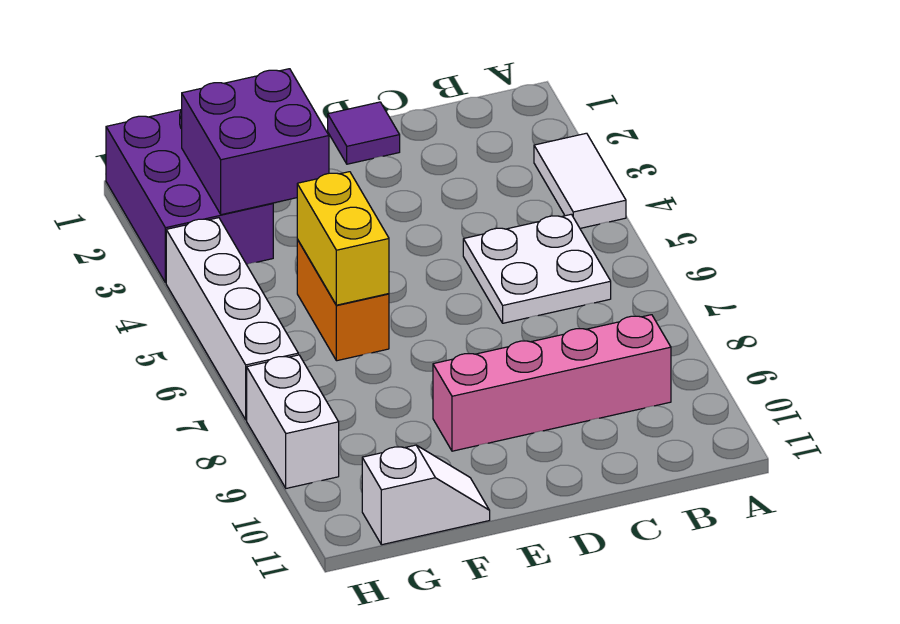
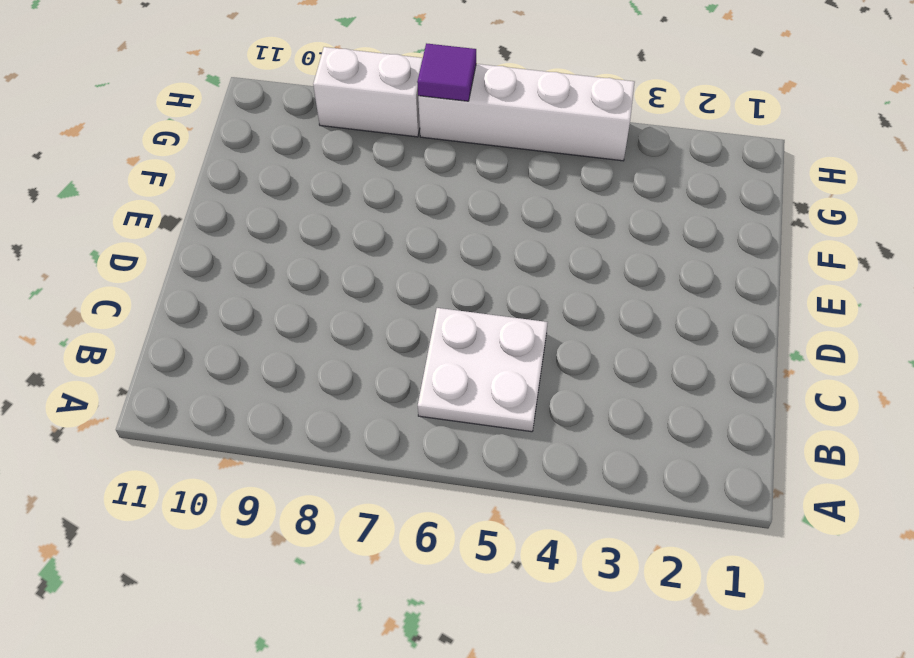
purple tile H7 level 2 -> purple tile D1 level 1
none -> white tile A3:A4 level 1
none -> pink brick B9:E9 level 1

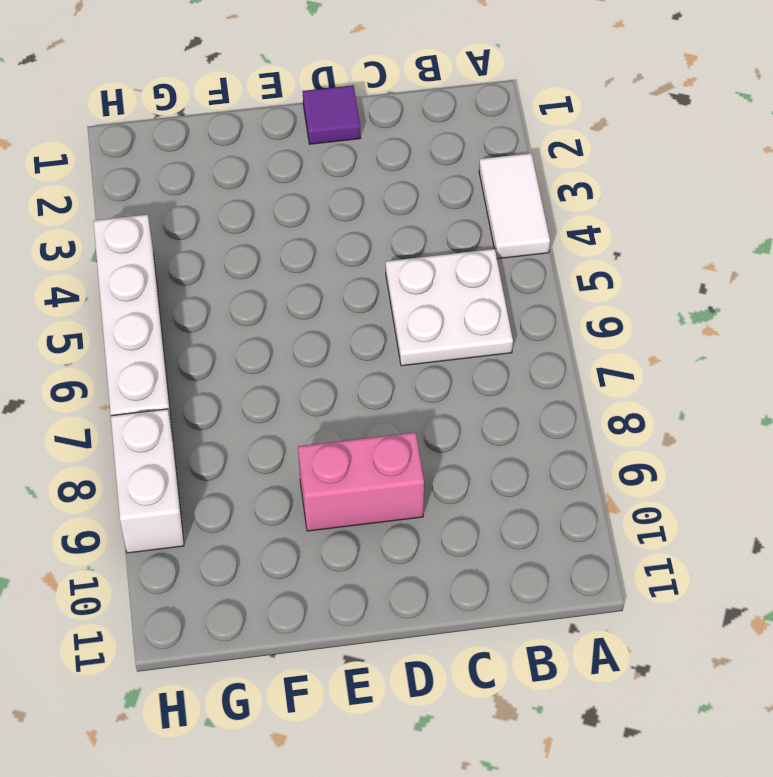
pink brick D9:E9 level 1 -> pink brick B9:E9 level 1
none -> orange brick F5:F6 level 1
none -> white slope F11:G11 level 1 top G

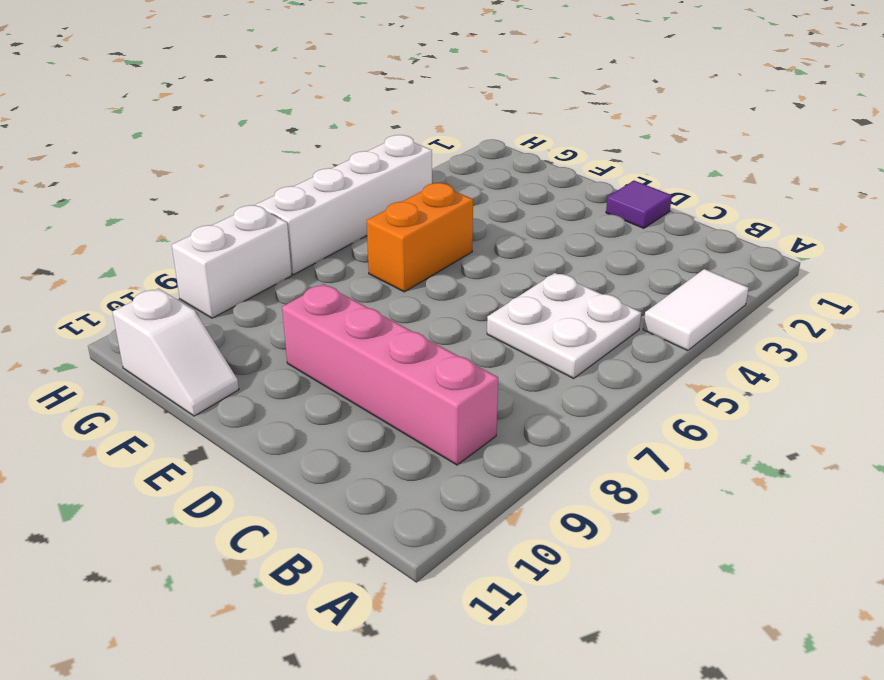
none -> purple brick G1:H3 level 1
none -> purple brick F2:G3 level 2

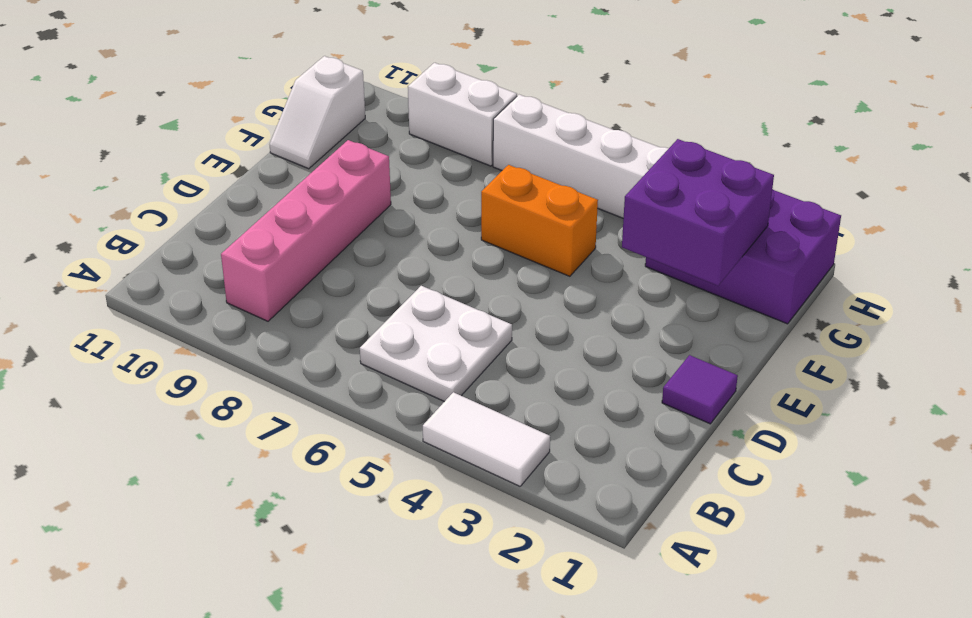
none -> yellow brick F5:F6 level 2

